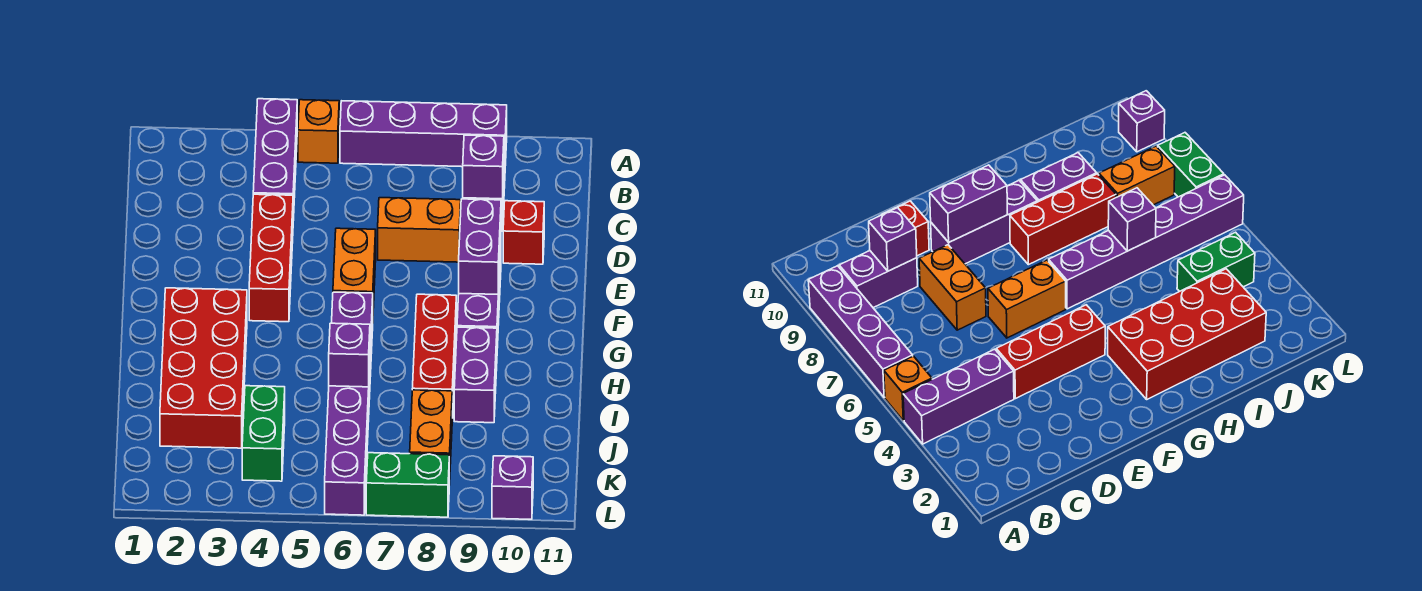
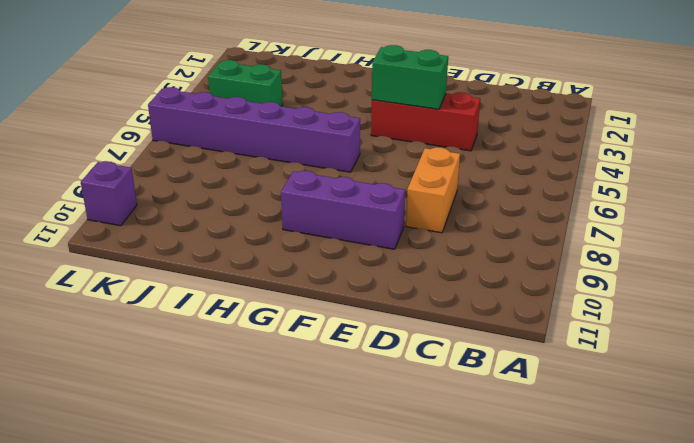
green brick E4:F4 level 2 -> green brick L7:L8 level 1
none -> purple brick A4:C4 level 1
none -> orange brick A5 level 1
none -> purple brick A6:A9 level 1

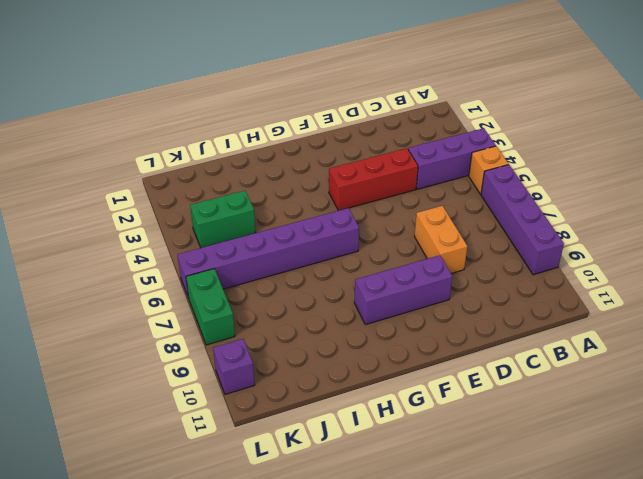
none -> purple brick B9:C9 level 1
none -> red brick D10 level 1
none -> orange brick E6:F6 level 1

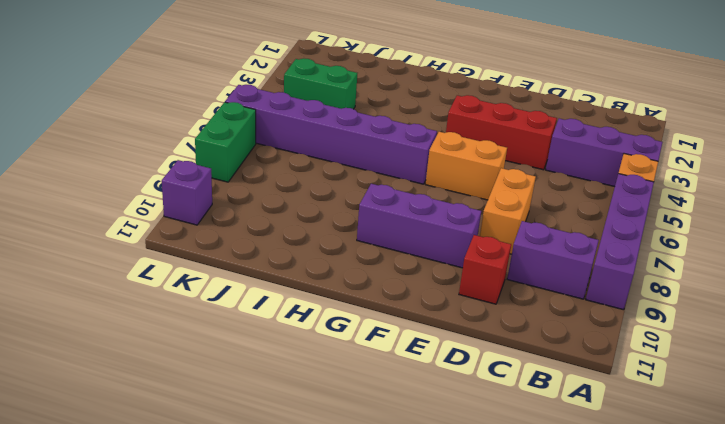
none -> red brick G2:J3 level 1
none -> red brick G8:I8 level 1
none -> purple brick H9:I9 level 1

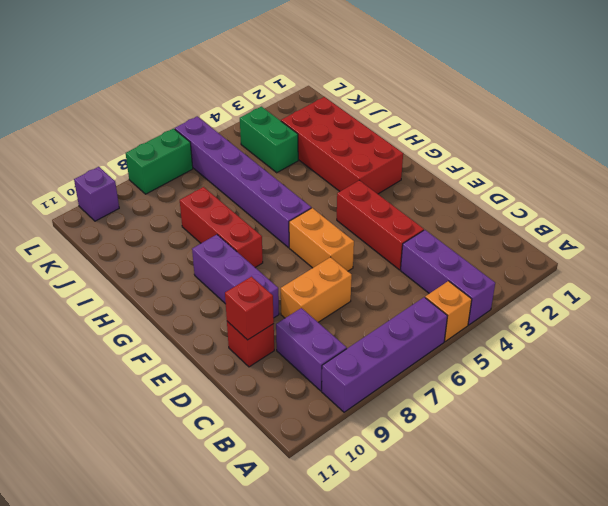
red brick D10 level 2 -> none
none -> purple brick H9:I9 level 1
none -> orange brick J8:K8 level 1
none -> purple brick C9 level 2

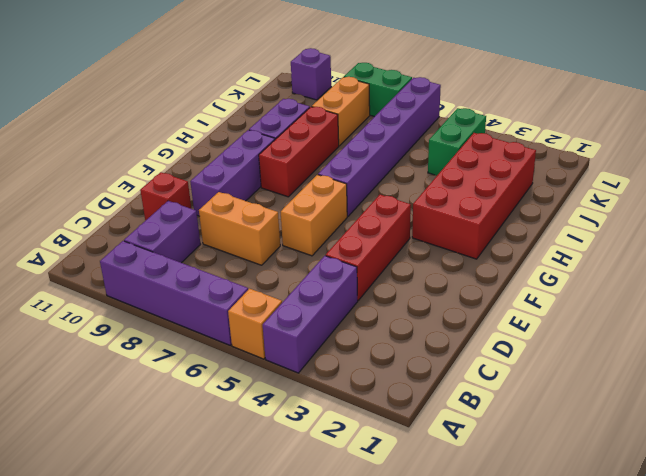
none -> purple brick C9 level 2
none -> purple brick E9:F9 level 2
none -> purple brick I6 level 2

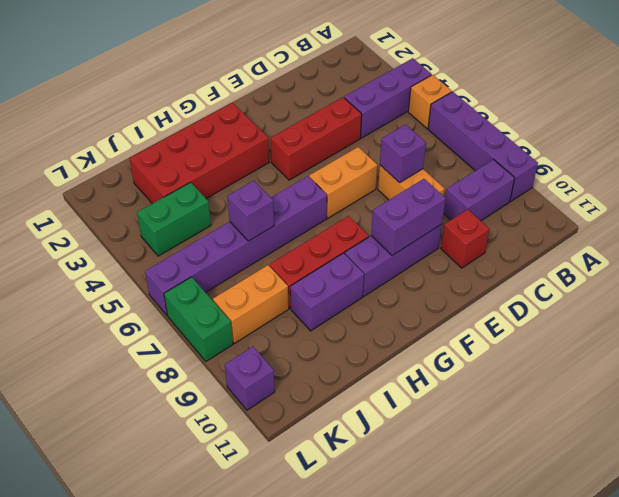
purple brick D7 level 2 -> purple brick C9 level 2

